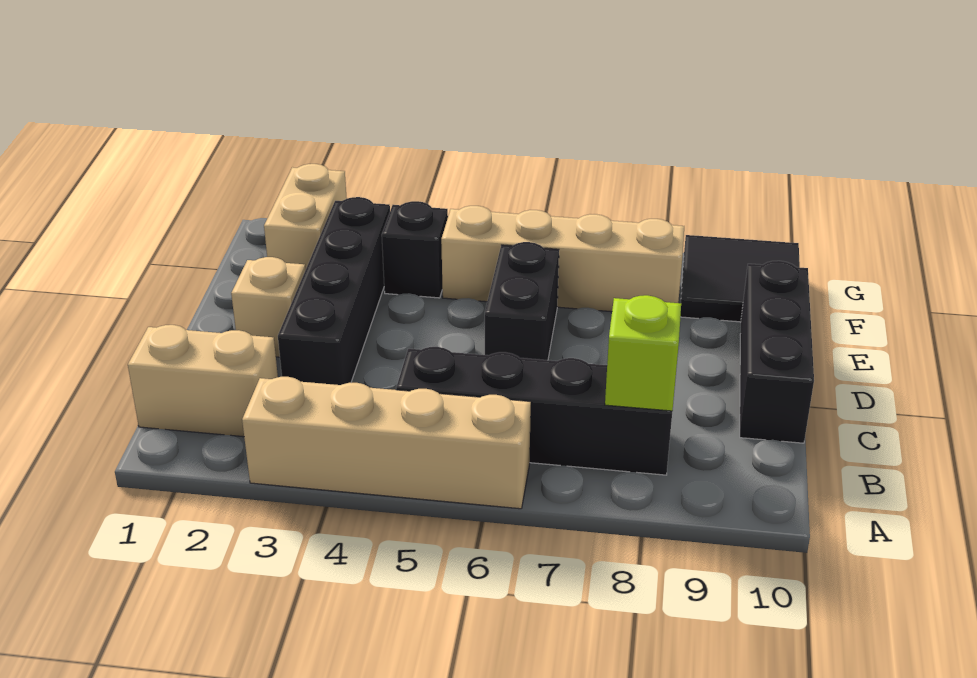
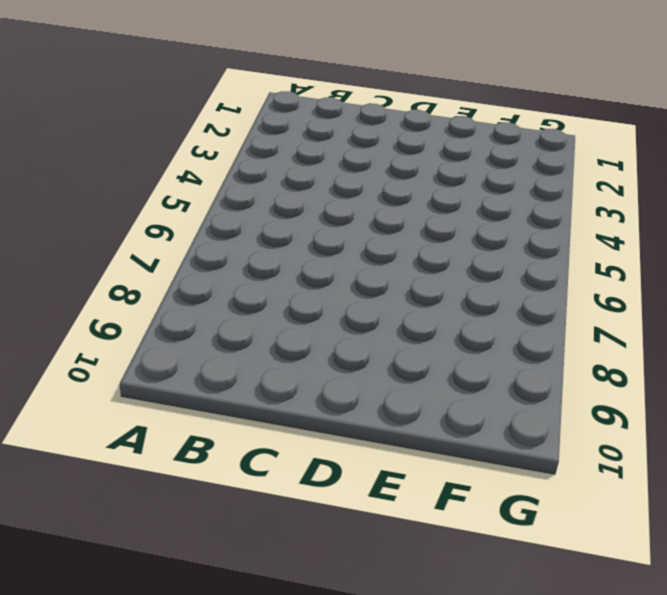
none -> tan brick A3:A6 level 1
none -> tan brick B1:B2 level 1
none -> black brick B5:B8 level 1

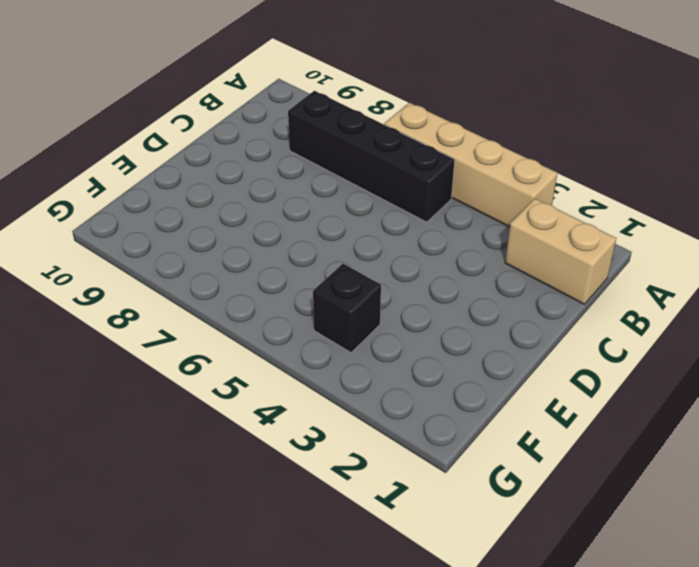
none -> black brick C3:F3 level 1
none -> black brick C10:E10 level 1
none -> tan brick D2 level 1

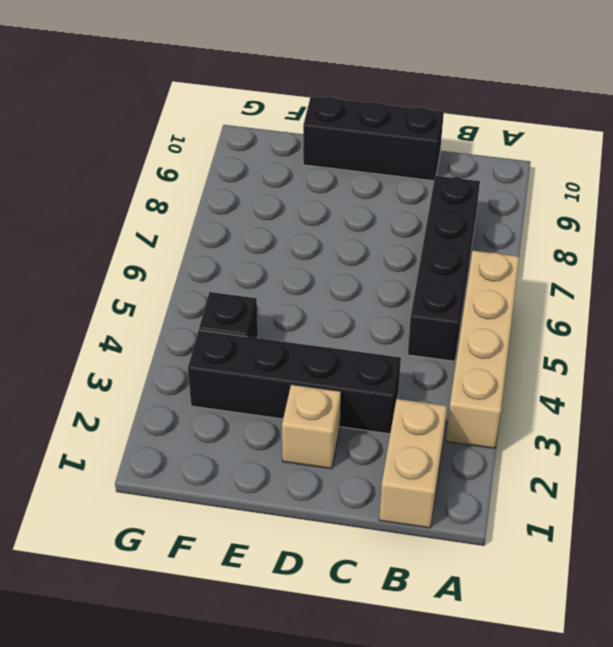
none -> black brick D6:E6 level 1
none -> tan brick F2:G2 level 1
none -> tan brick F5:F8 level 1

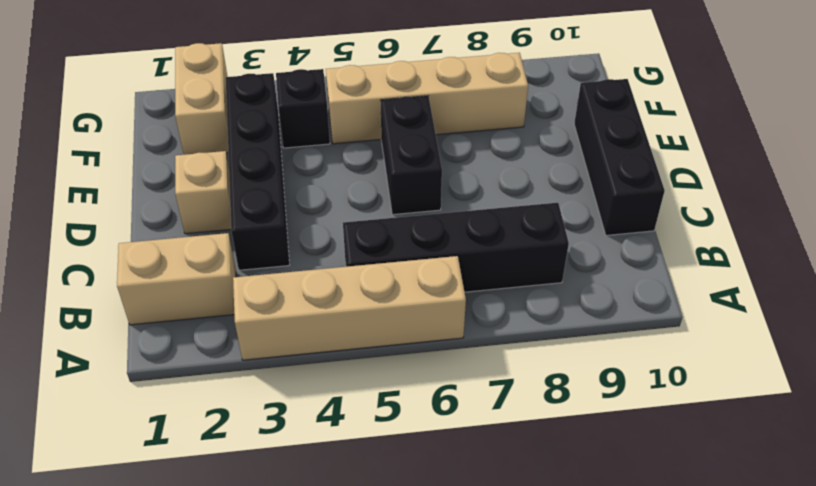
none -> black tile F9:G10 level 1
none -> lime brick B8 level 2

